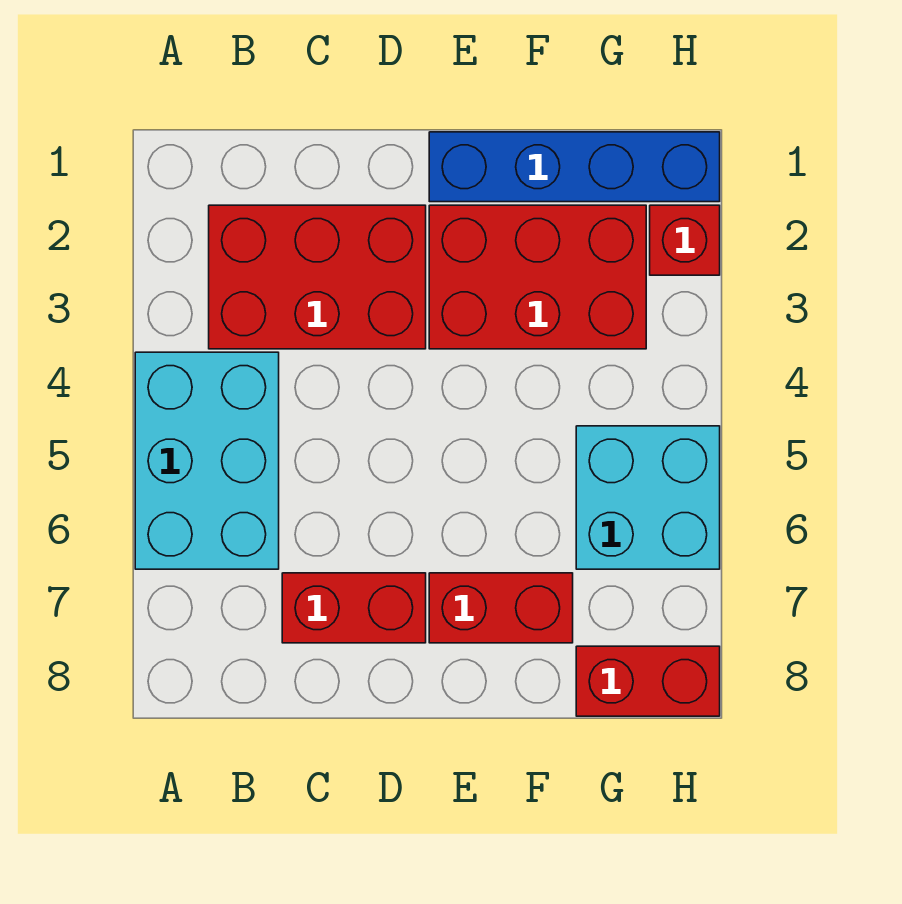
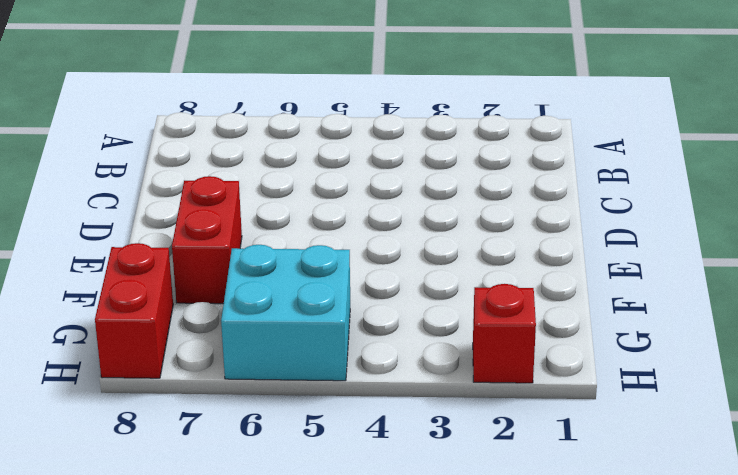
none -> cyan brick A4:B6 level 1
none -> red brick B2:D3 level 1

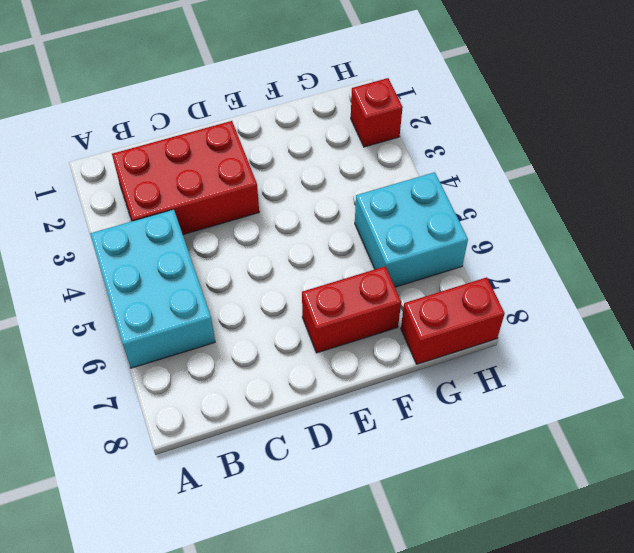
none -> red brick C7:D7 level 1
none -> blue brick E1:H1 level 1

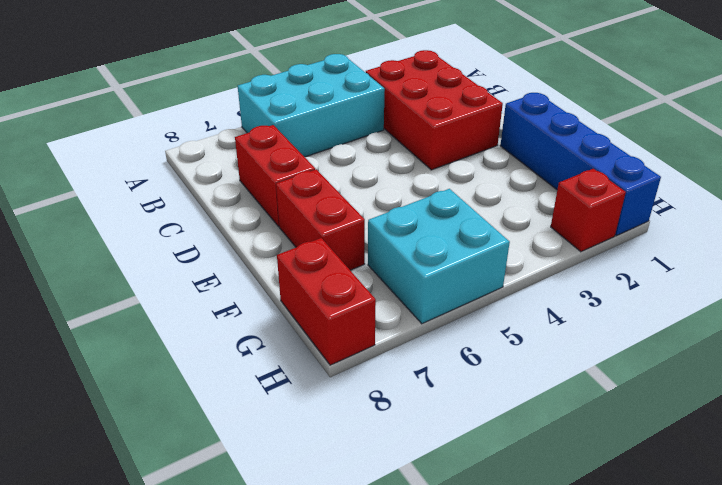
none -> red brick E2:G3 level 1

